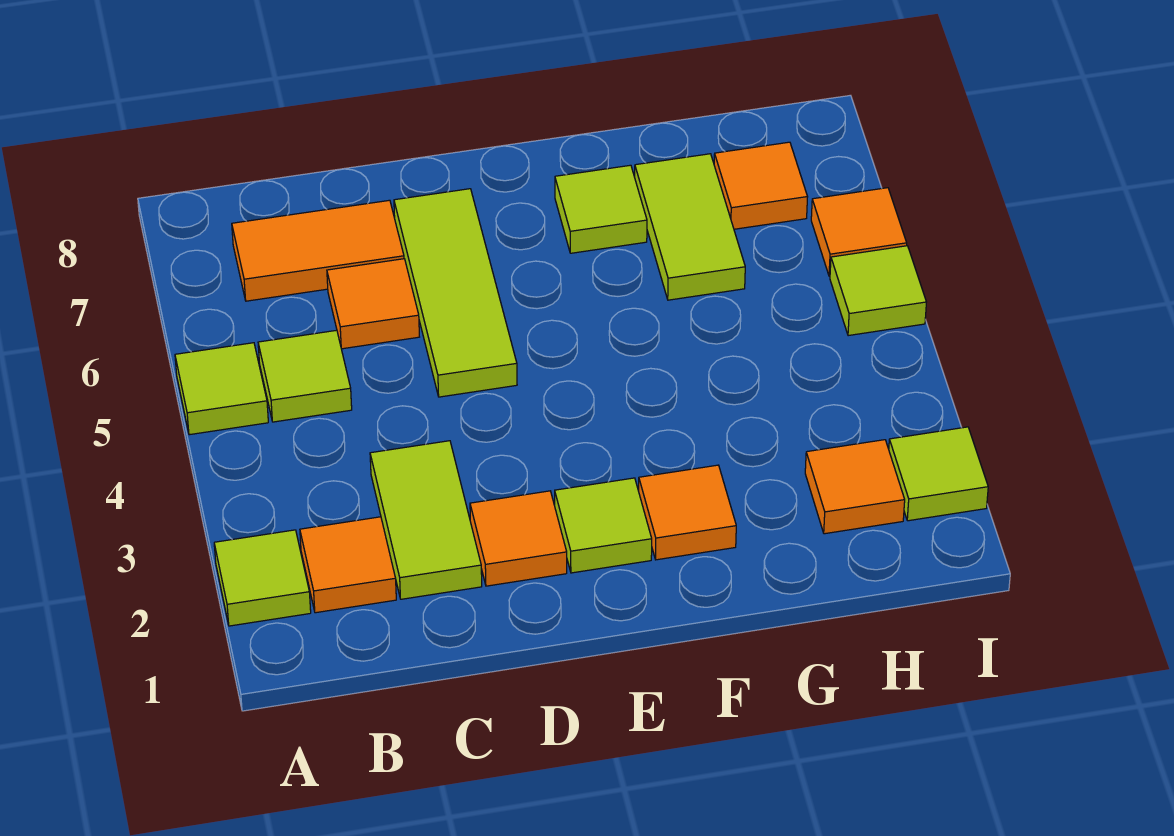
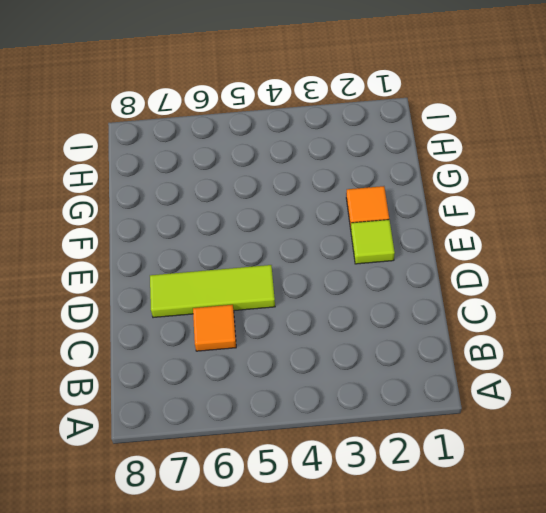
none -> lime tile A2 level 1
none -> lime tile A5 level 1
none -> orange tile B2 level 1

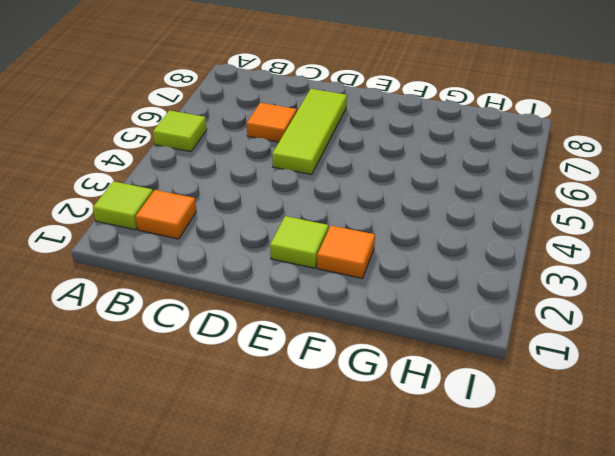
none -> lime tile B5 level 1
none -> orange tile B7:C7 level 1
none -> lime tile C2:C3 level 1

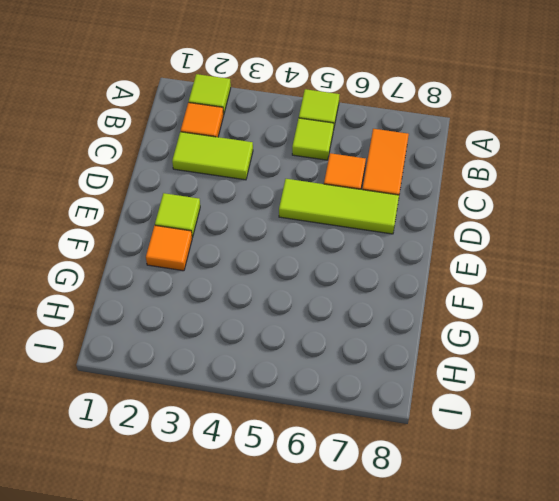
none -> orange tile D2 level 1
none -> lime tile F7 level 1
none -> lime tile G6:G7 level 1

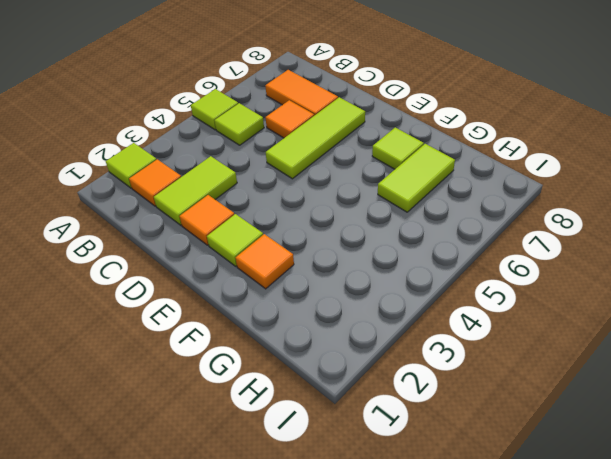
none -> orange tile H2 level 1
none -> orange tile H7 level 1
none -> lime tile I2 level 1

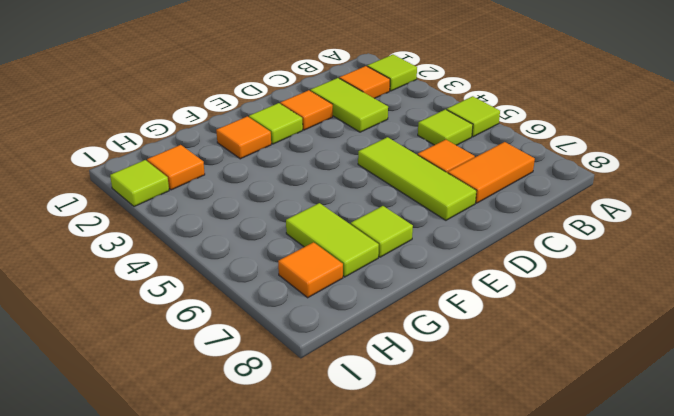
none -> lime tile I5 level 1
none -> orange tile I6 level 1

